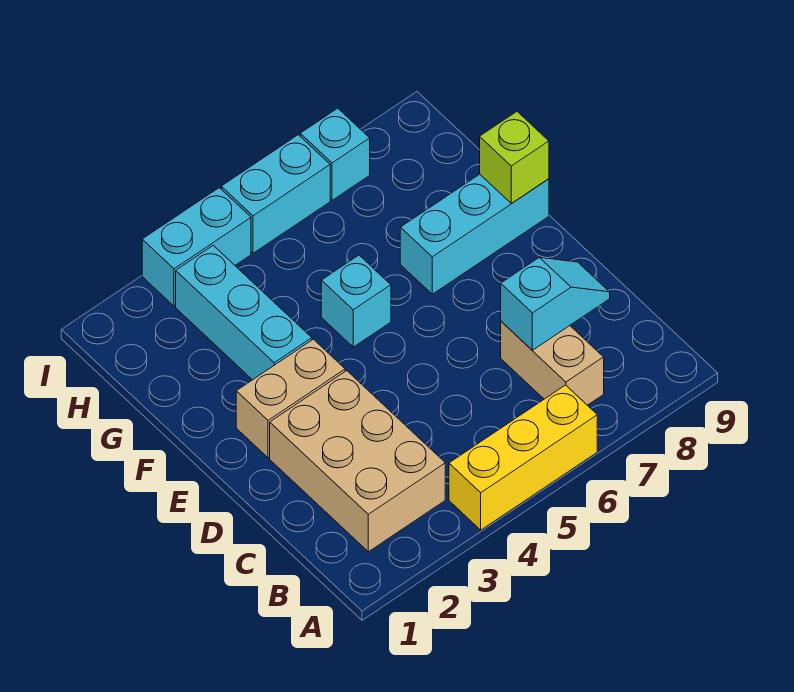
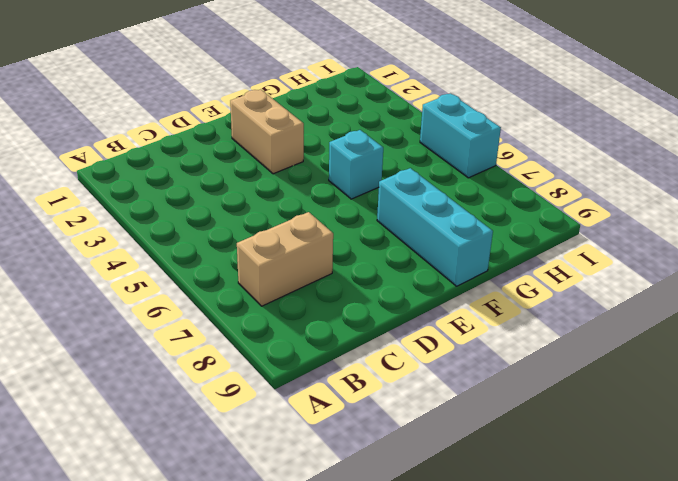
none -> yellow brick A4:A6 level 1
none -> tan brick B2:D3 level 1
none -> cyan brick F3:H3 level 1

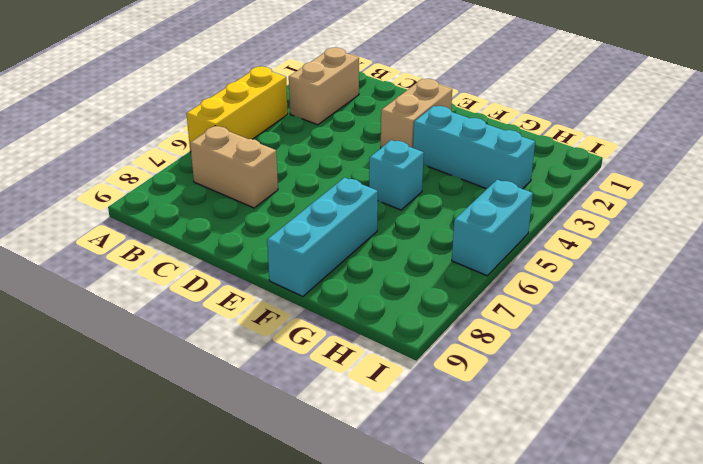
tan brick B2:B3 level 1 -> tan brick B2:D3 level 1
none -> cyan brick I3:I4 level 1
none -> cyan brick I7 level 1
none -> cyan slope C7:C8 level 2 top 7

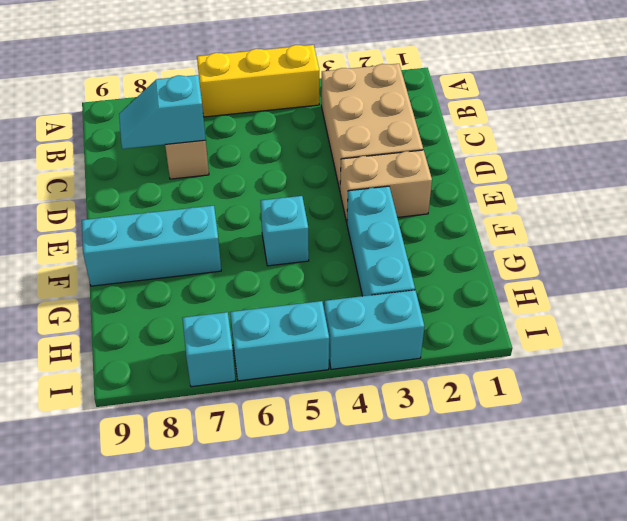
none -> lime brick F9 level 2

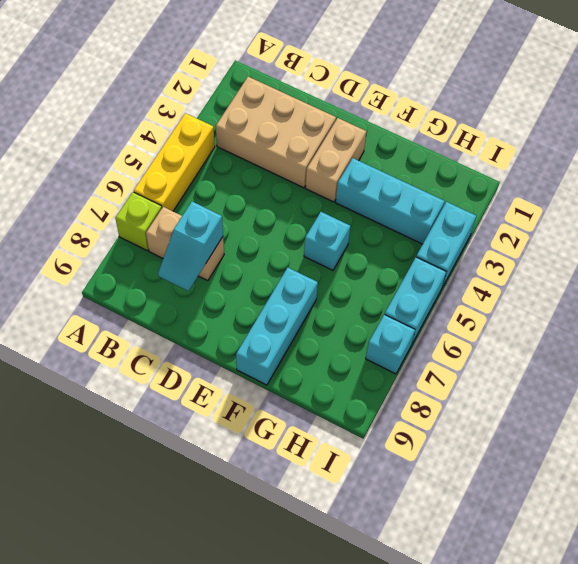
lime brick A7 level 1 -> lime brick F9 level 2

